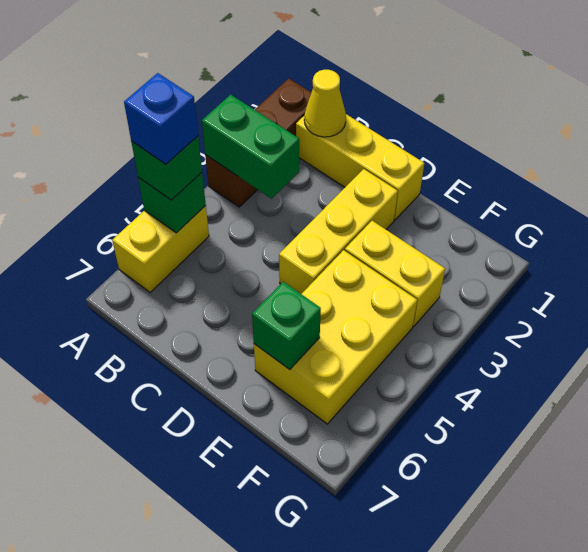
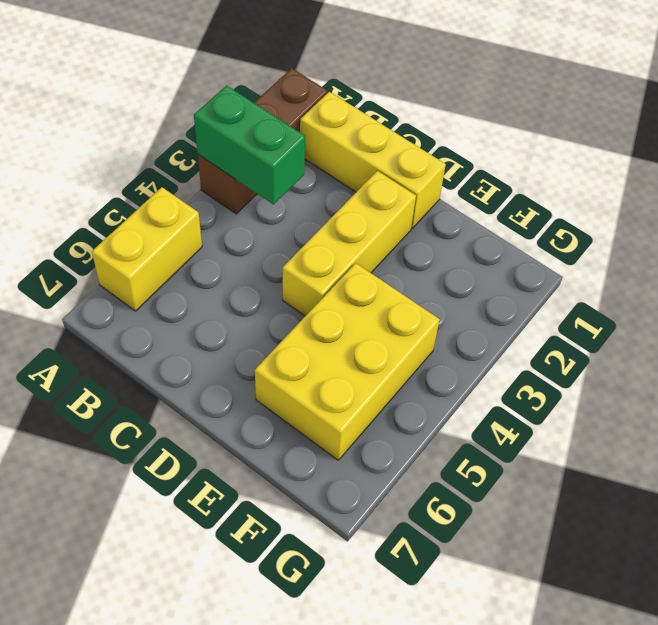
none -> yellow brick E3:F3 level 1
none -> green brick A5 level 2
none -> yellow cone B1 level 2

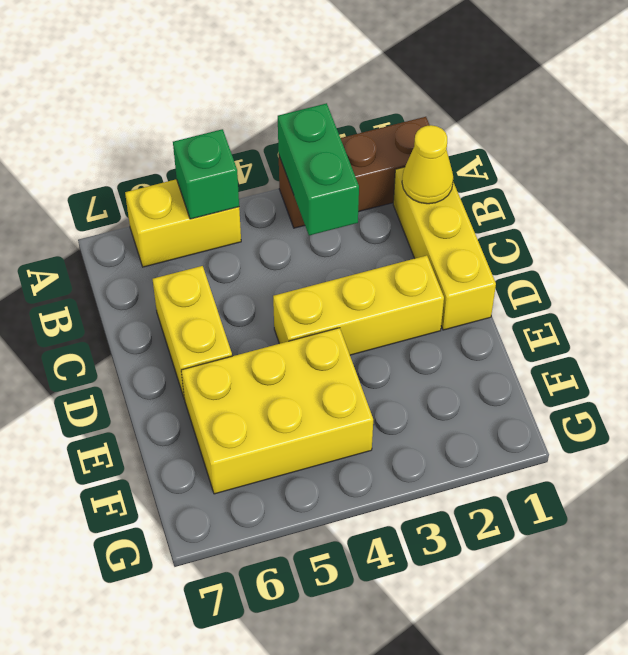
yellow brick C6:D6 level 1 -> yellow brick E3:F3 level 1
none -> green brick E6 level 2
none -> green brick A5 level 3
none -> blue brick A5 level 4

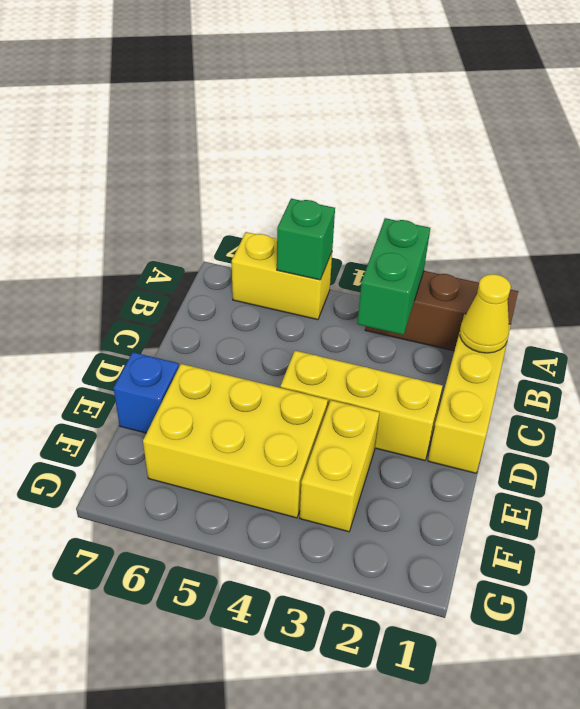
blue brick E7 level 1 -> blue brick A5 level 4
none -> green brick E6 level 2
none -> green brick A5 level 3

